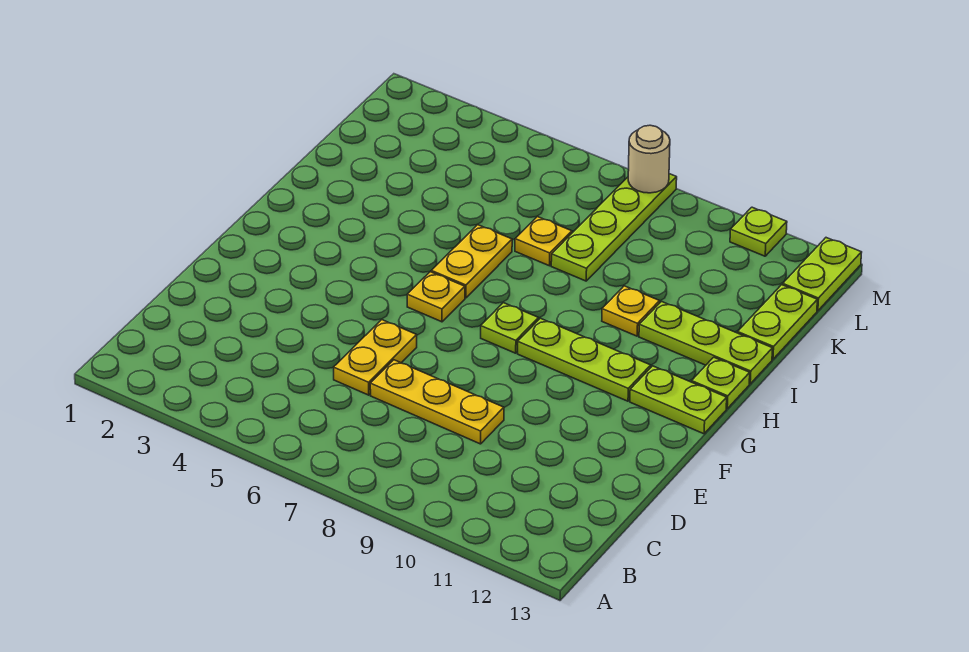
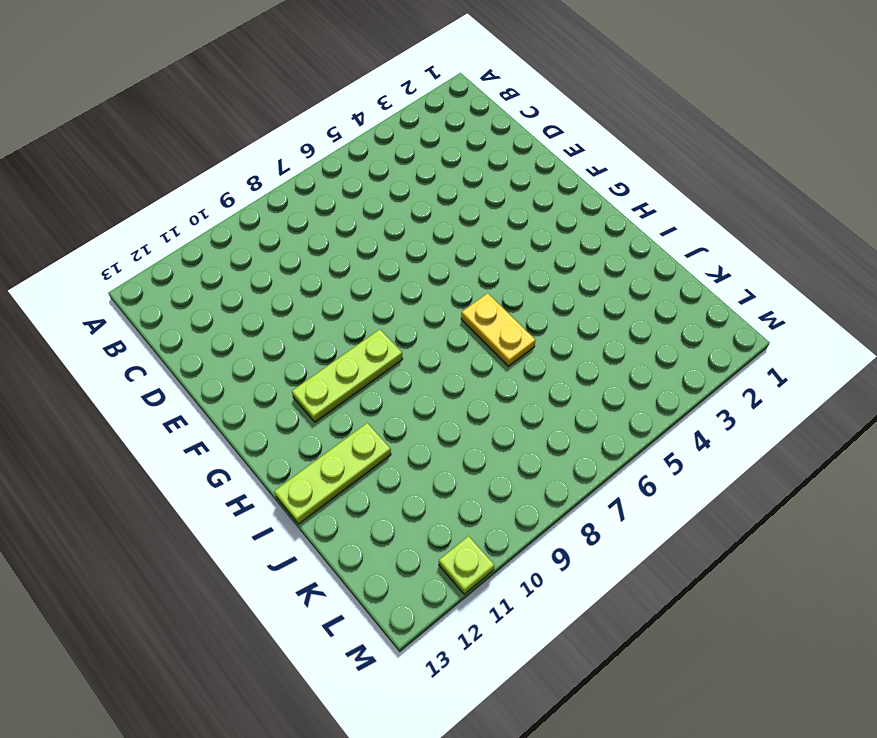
none -> yellow plate D6:E6 level 1
none -> yellow plate D7:D9 level 1
none -> yellow plate G6 level 1

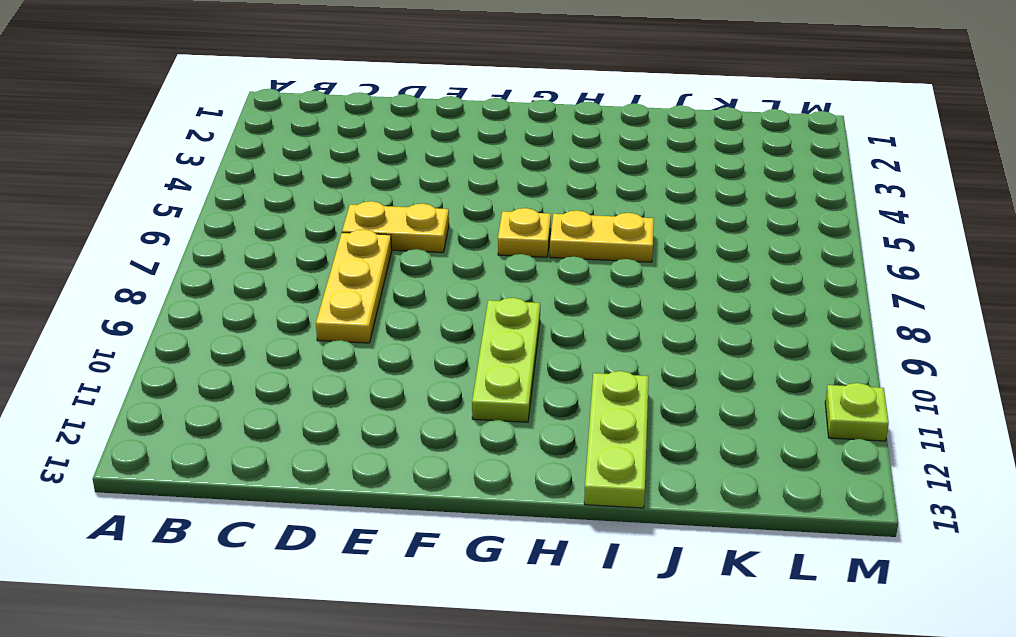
none -> lime plate G8 level 1
none -> lime plate G12:G13 level 1
none -> lime plate H13 level 1

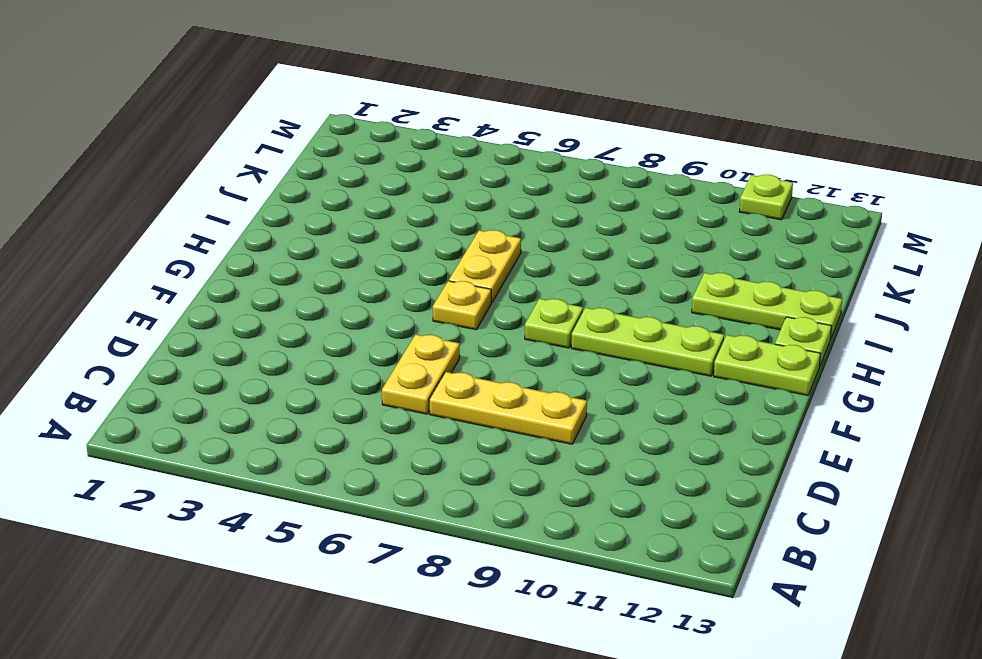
none -> yellow plate I10 level 1
none -> yellow plate J7 level 1
none -> lime plate J8:M8 level 1

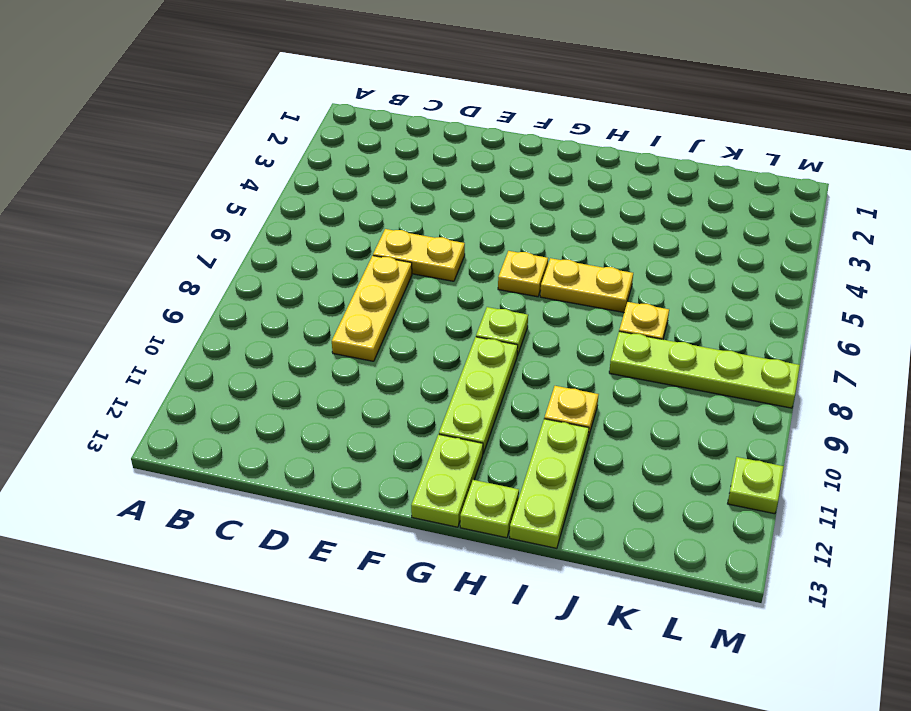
none -> lime plate J13:K13 level 1
none -> lime plate L13:M13 level 1
none -> tan round brick M8 level 2

